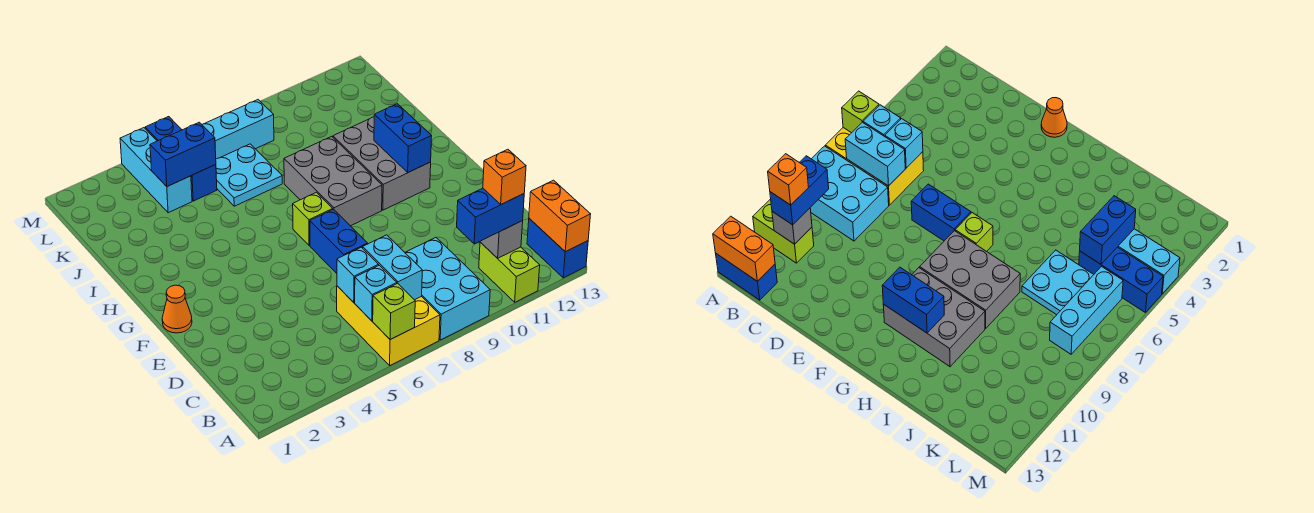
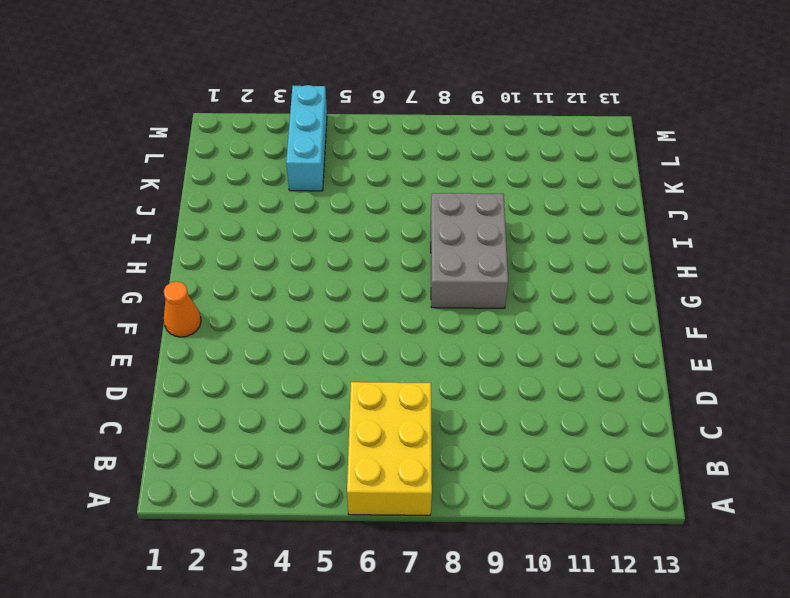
none -> cyan brick A8:C9 level 1
none -> lime brick A11:B11 level 1
none -> blue brick A13:B13 level 1

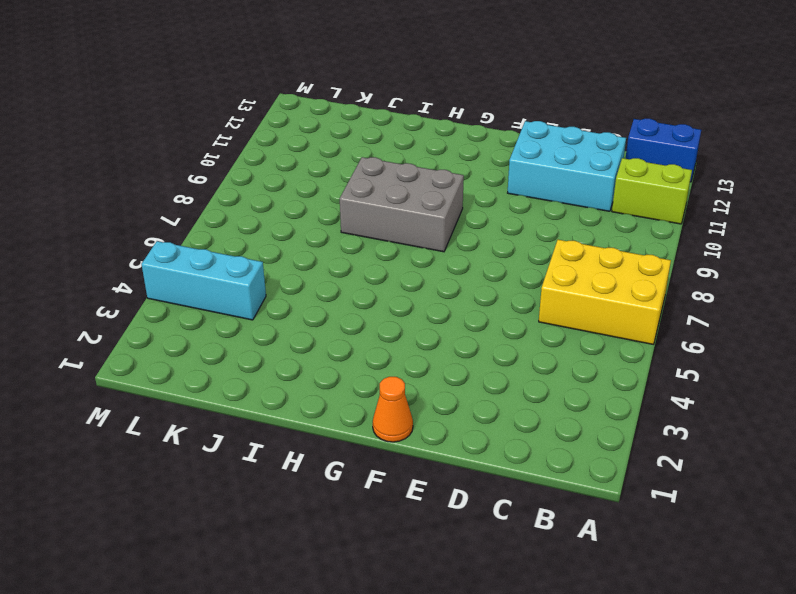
cyan brick C11:E12 level 1 -> cyan brick A8:C9 level 1
none -> blue brick E7:F7 level 1
none -> lime brick G7 level 1
none -> grey brick G10:I11 level 1

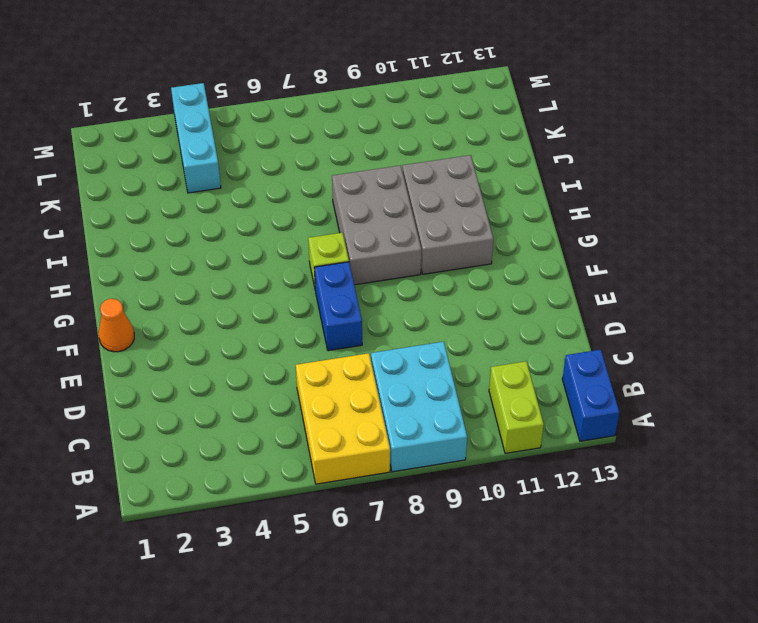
none -> cyan plate J6:K7 level 1
none -> blue brick K5:M5 level 1
none -> cyan brick L6:L8 level 1

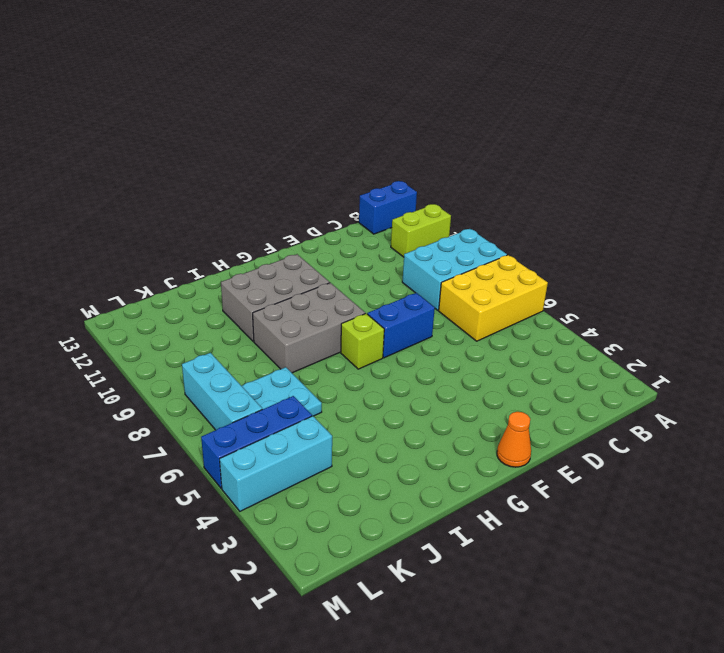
none -> lime brick A6 level 2
none -> orange brick A13:B13 level 2
none -> cyan brick B6 level 2

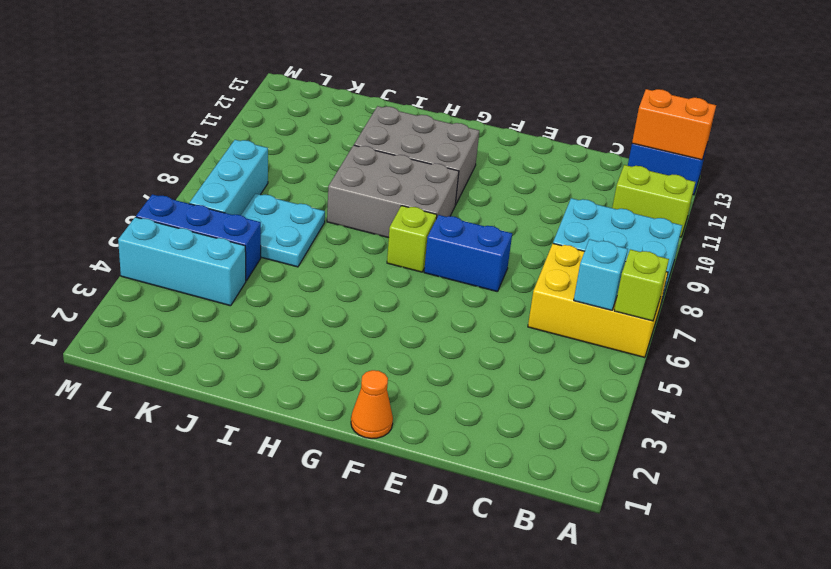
none -> cyan brick B7:C7 level 2
none -> grey brick B11 level 2
none -> cyan brick C6 level 2

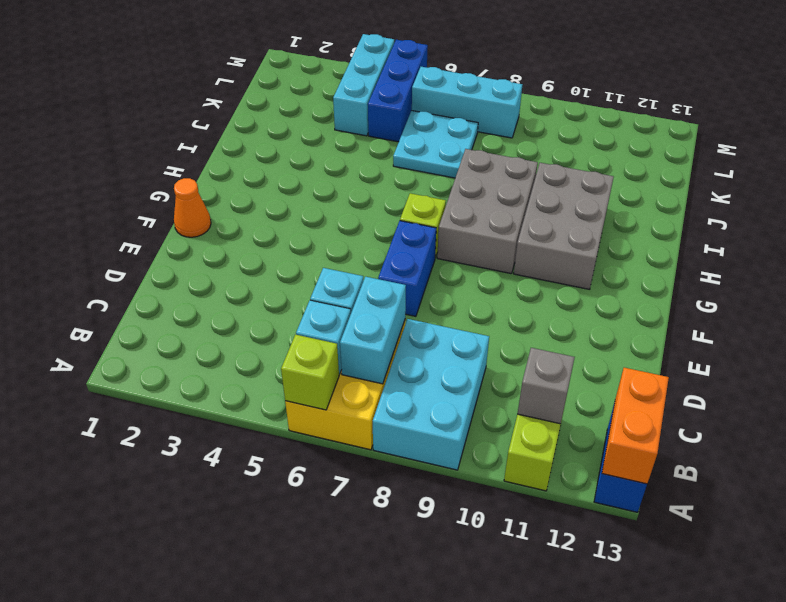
none -> blue brick G11:H11 level 2
none -> blue brick K4:K5 level 2
none -> blue brick B10:B11 level 3

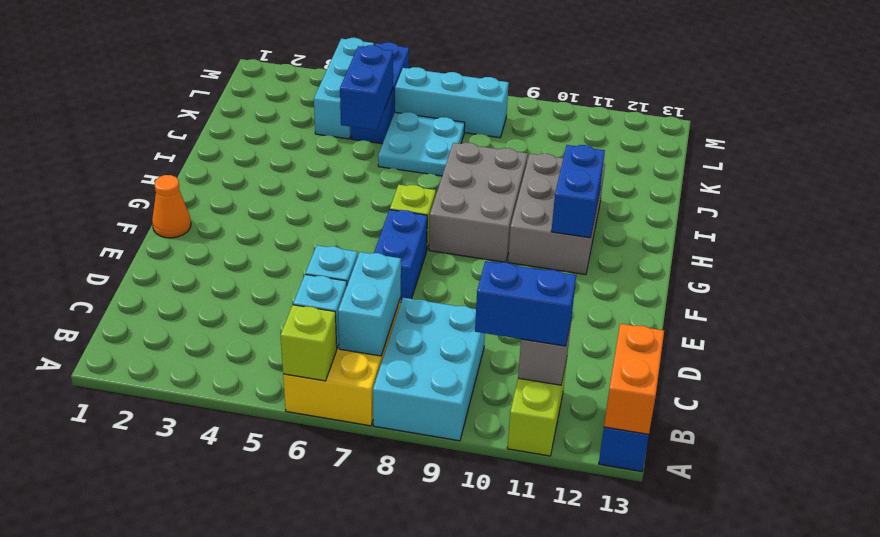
blue brick J5:K5 level 2 -> blue brick K4:K5 level 2
none -> orange brick B11 level 4

